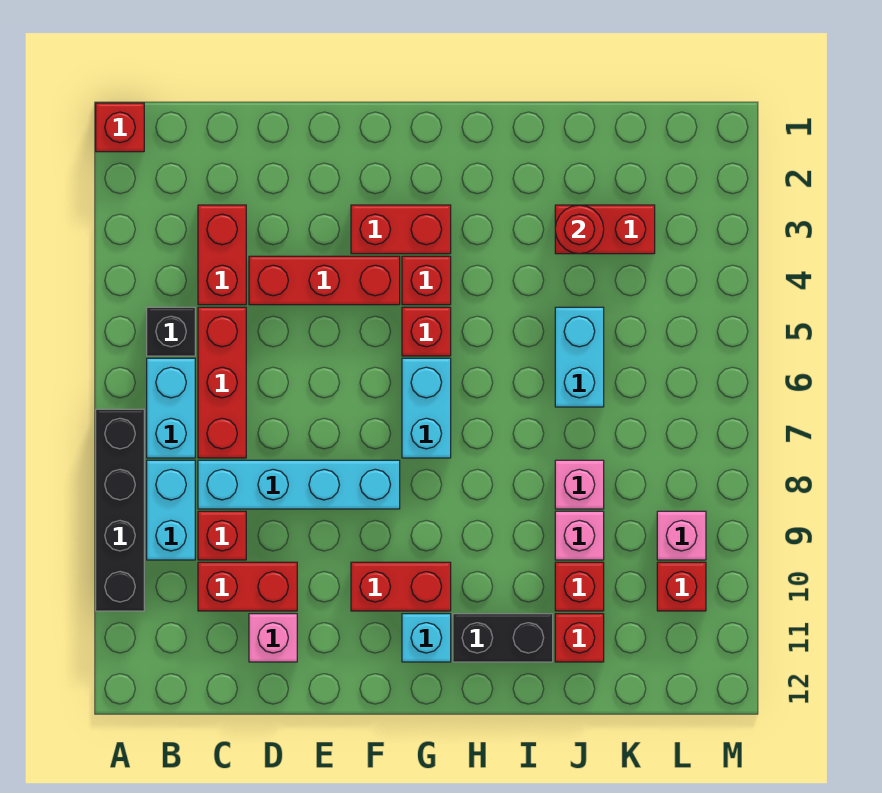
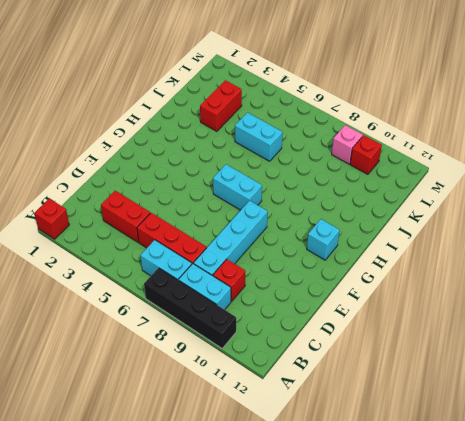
none -> black brick B5 level 1
none -> red brick C10:D10 level 1
none -> red brick D4:F4 level 1

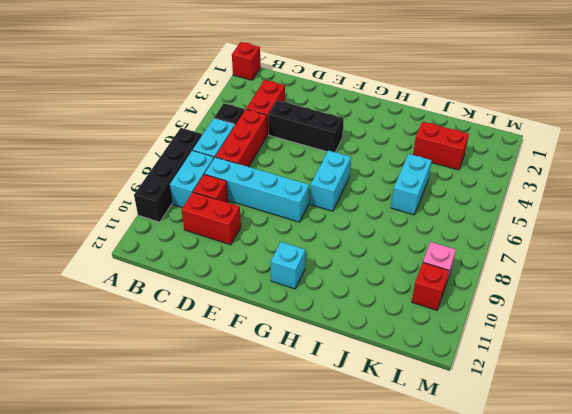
black brick D4:F4 level 1 -> red brick D4:F4 level 1
none -> pink brick D11 level 1
none -> red brick F3:G3 level 1
none -> red brick F10:G10 level 1

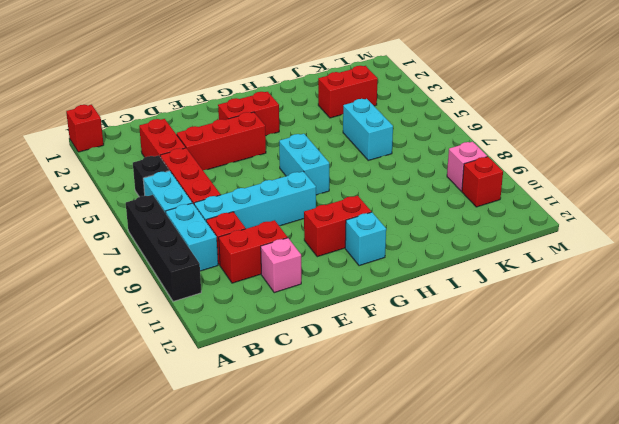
none -> red brick G4 level 1
none -> red brick G5 level 1
none -> black brick H11:I11 level 1

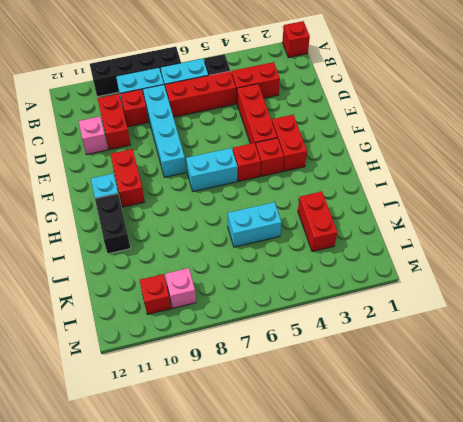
none -> pink brick J8 level 1
none -> pink brick J9 level 1
none -> red brick J10 level 1

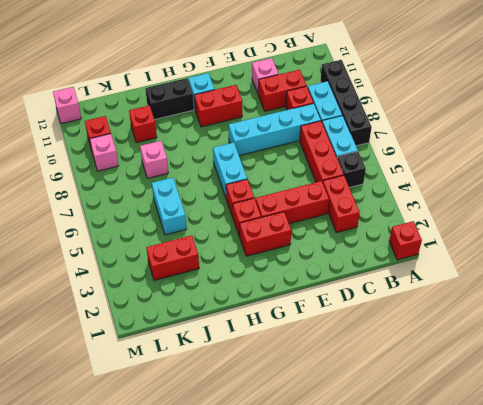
pink brick M12 level 1 -> pink brick J9 level 1
none -> red brick J11 level 1
none -> red round brick J3 level 2

